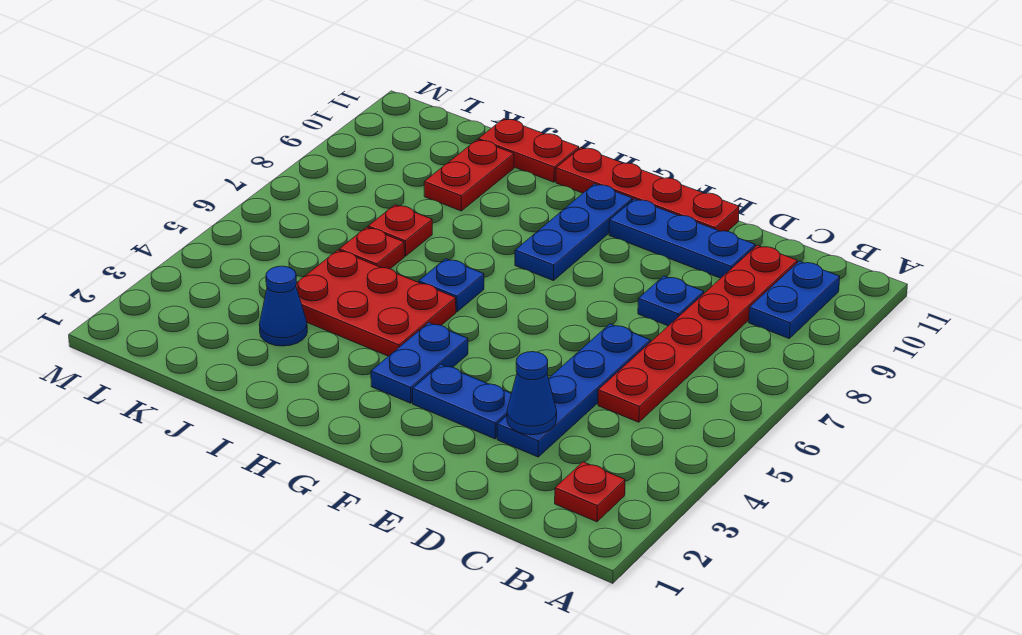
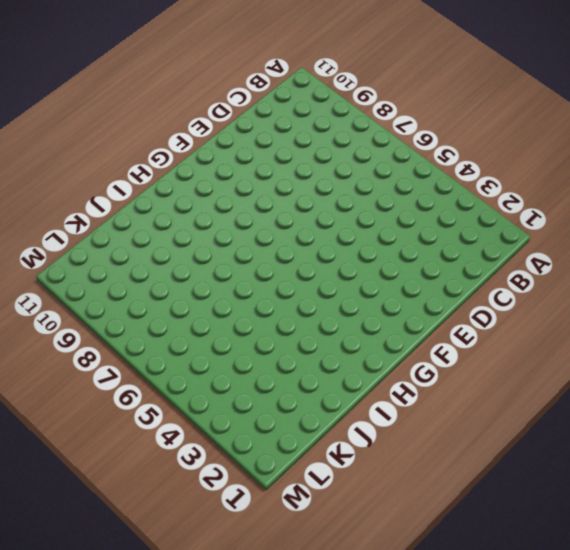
none -> red plate B2 level 1
none -> blue plate B9:B10 level 1
none -> red plate C5:C10 level 1

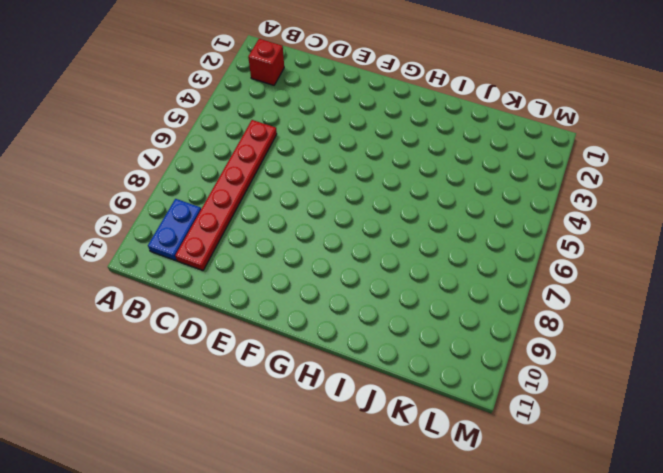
red brick B2 level 1 -> red plate B2 level 1
none -> blue plate D3:D6 level 1
none -> blue plate D8 level 1
none -> blue plate D10:F10 level 1

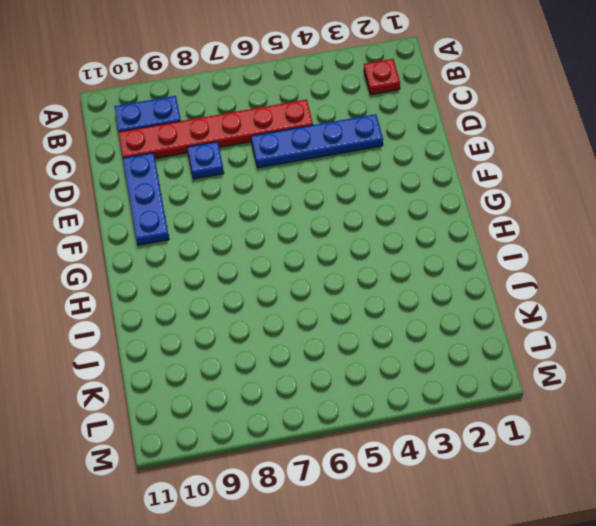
none -> blue plate E3:F3 level 1
none -> red plate E11:H11 level 1
none -> blue plate G3:G4 level 1

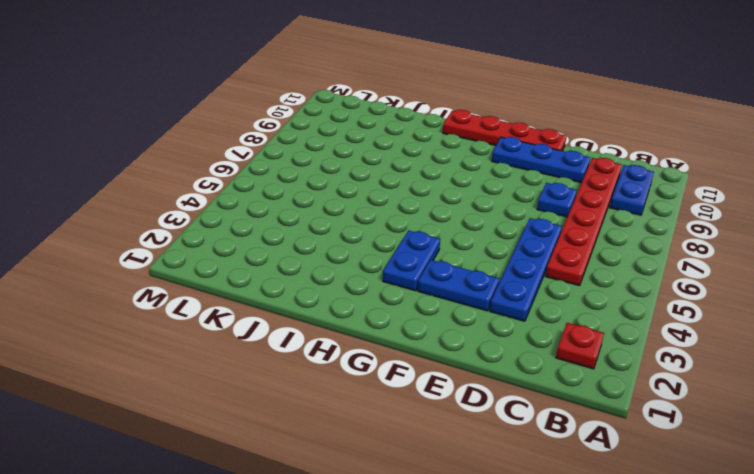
none -> blue plate G8:G10 level 1
none -> red plate H4:J5 level 1
none -> blue plate H6 level 1

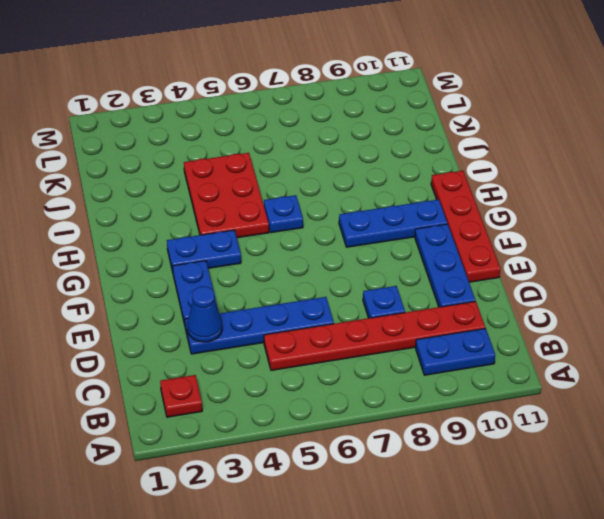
none -> red plate I11:J11 level 1
none -> blue cone J3 level 1
none -> red plate J6 level 1

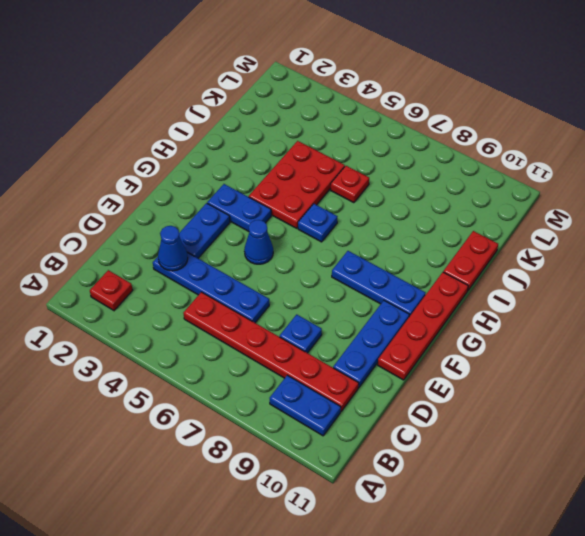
blue cone F5 level 1 -> blue cone J3 level 1
none -> red plate J7 level 1
none -> red plate J9:J10 level 1

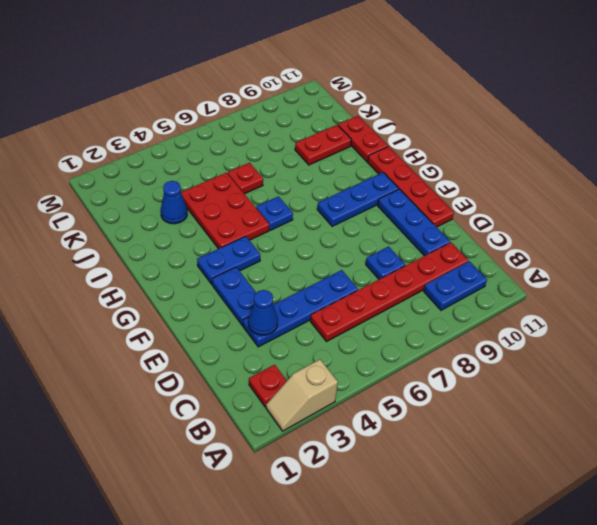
tan slope A2:A3 level 1 top 3 -> none
none -> red plate J7 level 1

